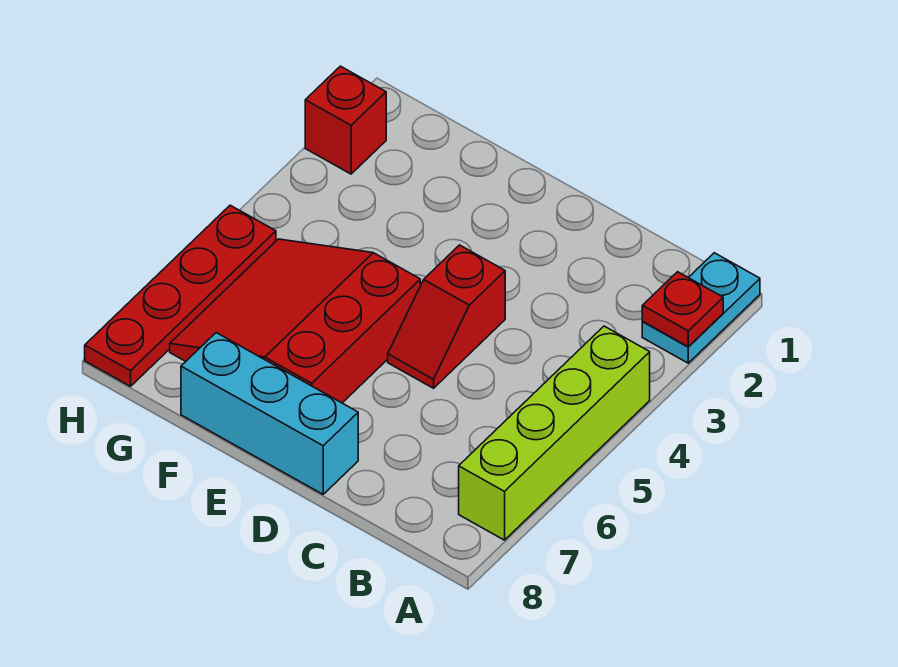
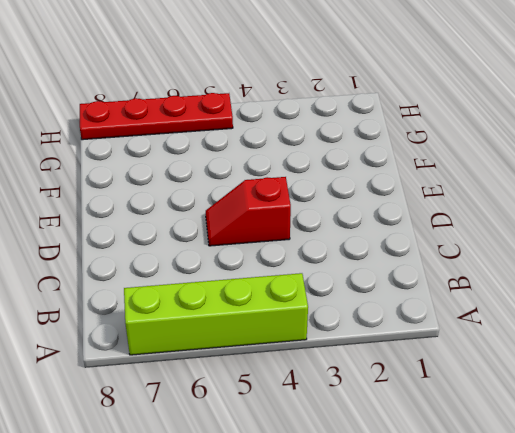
none -> cyan plate A1:A2 level 1
none -> cyan brick D8:F8 level 1

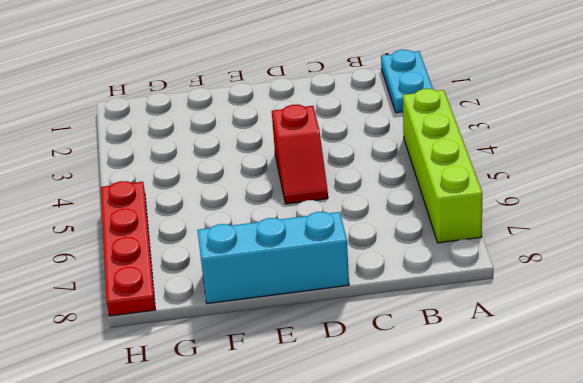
none -> red slope E5:G7 level 1 top E
none -> red brick H2 level 1

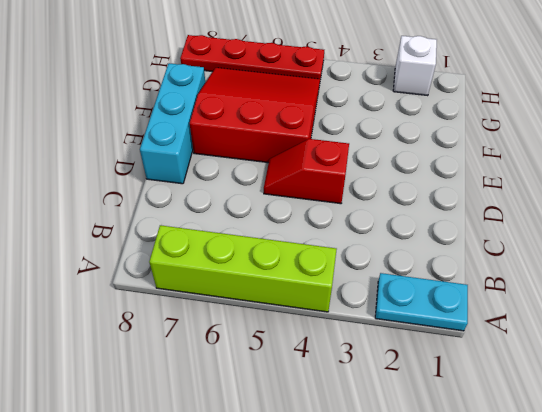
white brick H2 level 1 -> red brick H2 level 1
none -> red plate A2 level 2

